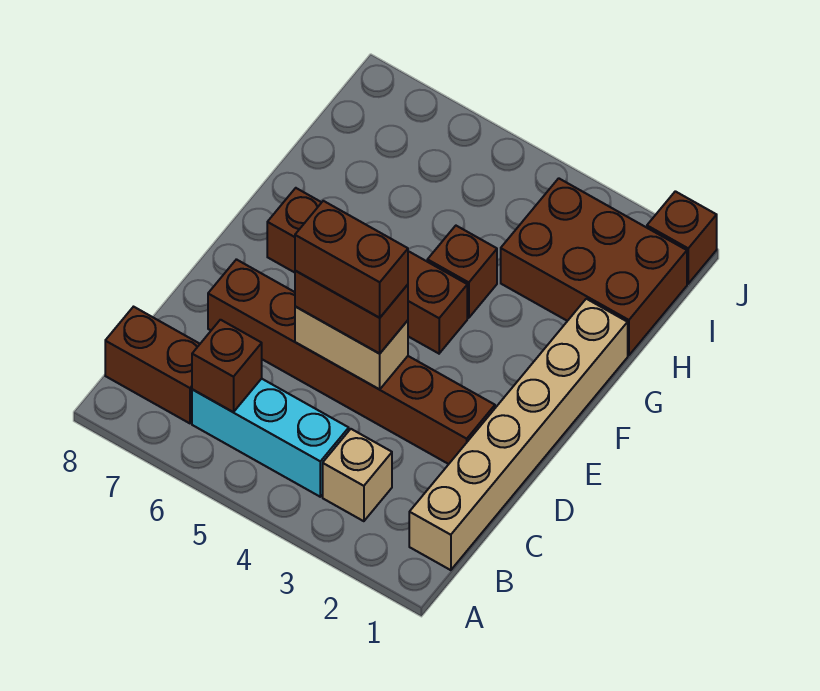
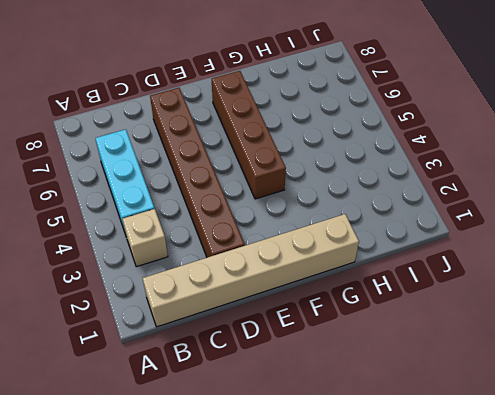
none -> brown brick B7:B8 level 1
none -> brown brick G4 level 1
none -> brown brick H1:I3 level 1

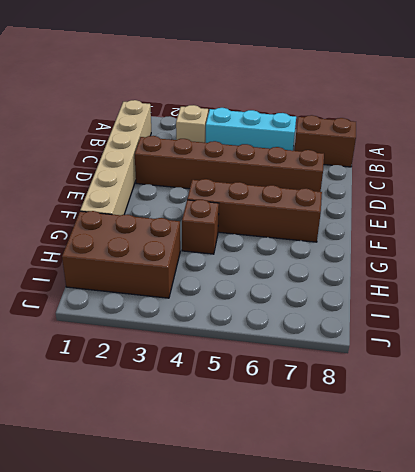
none -> brown brick J1 level 1
none -> brown brick B6 level 2
none -> tan brick D4:D5 level 2

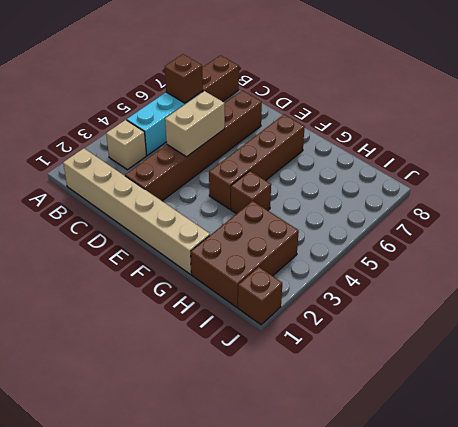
none -> brown brick D4:D5 level 3
none -> brown brick D4:D5 level 4

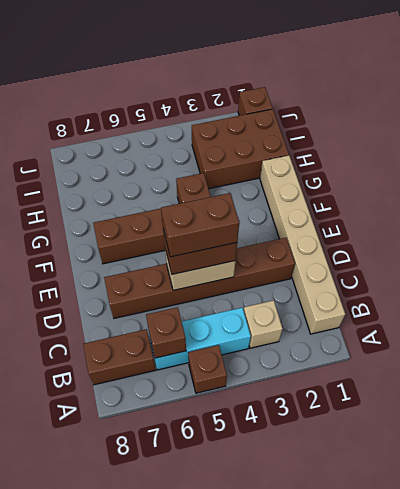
brown brick A5 level 1 -> none

